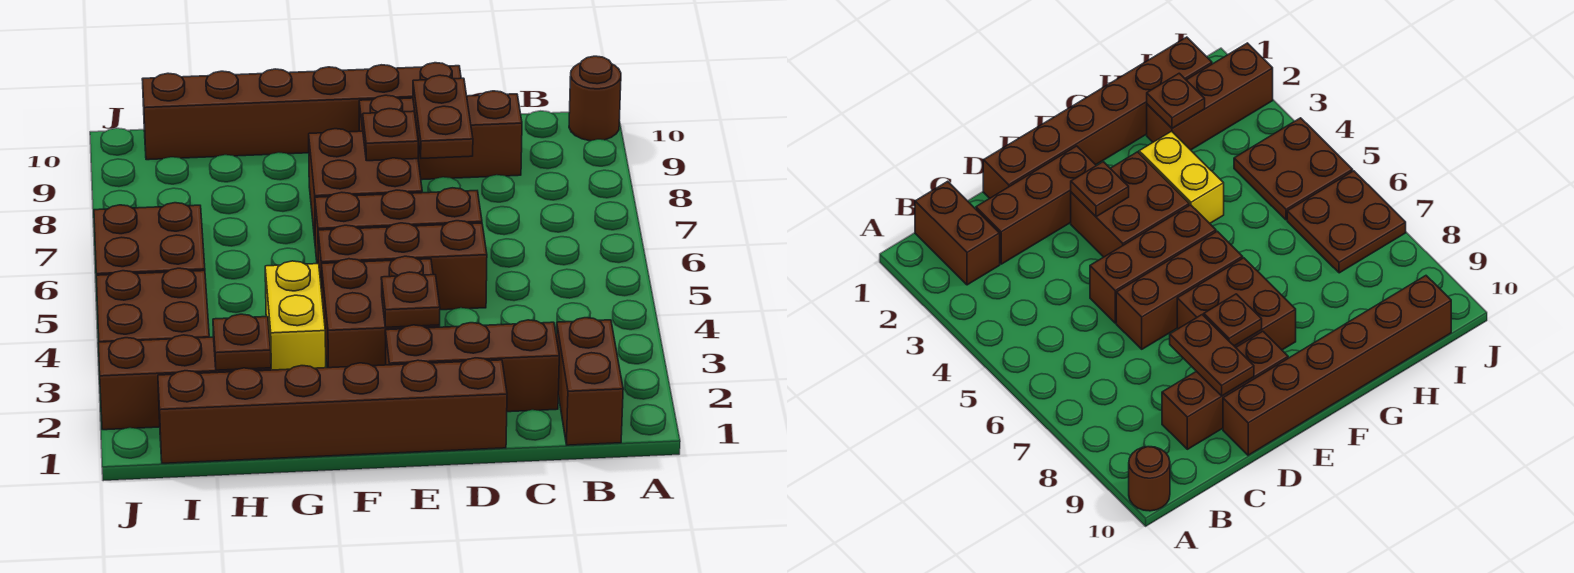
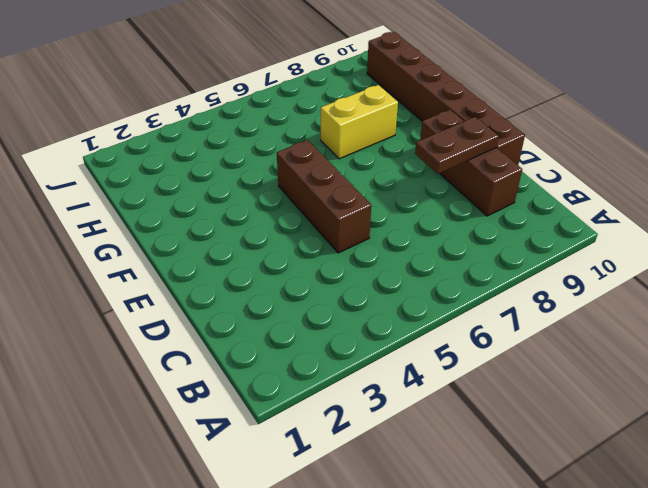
yellow brick G7:G8 level 1 -> yellow brick G3:G4 level 1
none -> brown round brick A10 level 1
none -> brown brick B1:B2 level 1
none -> brown brick C2:E2 level 1

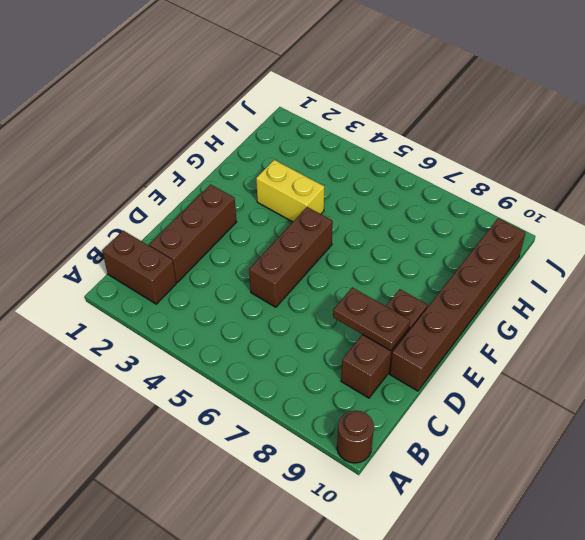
none -> brown brick D1:I1 level 1
none -> brown brick D6:F6 level 1
none -> brown brick E3:F4 level 1

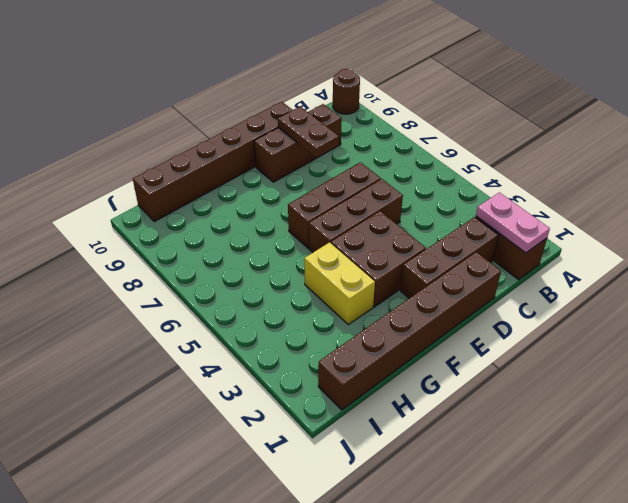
pink plate B1:B2 level 2 -> none
none -> brown brick E7:F8 level 1
none -> brown brick H2:J2 level 1
none -> brown plate I4:J5 level 1

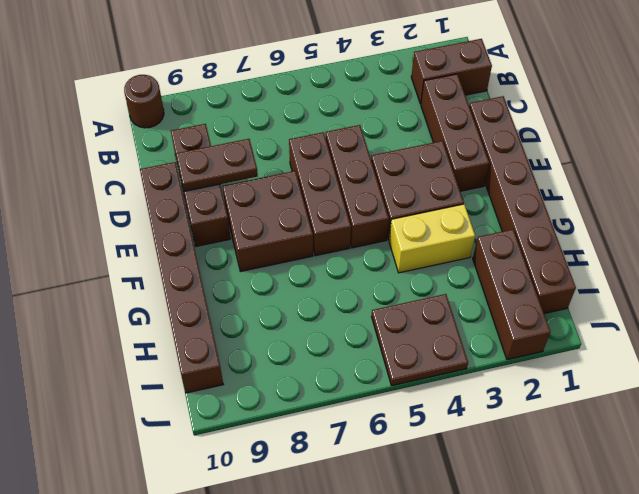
none -> brown plate I6:J7 level 1
none -> brown plate E3 level 2
none -> brown plate E8 level 2

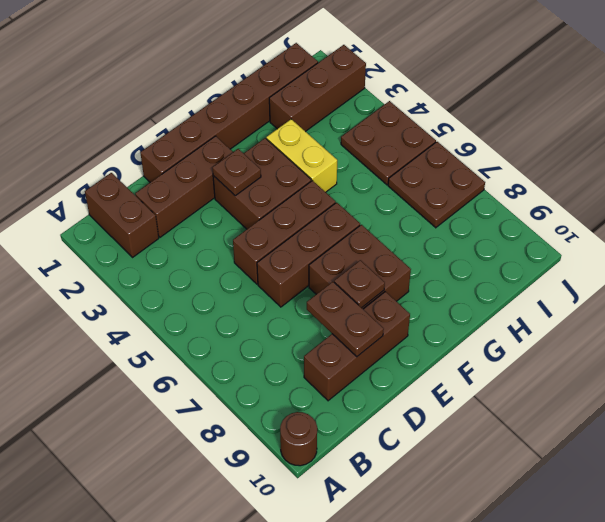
none -> brown brick D10:I10 level 1
none -> brown plate H2 level 2

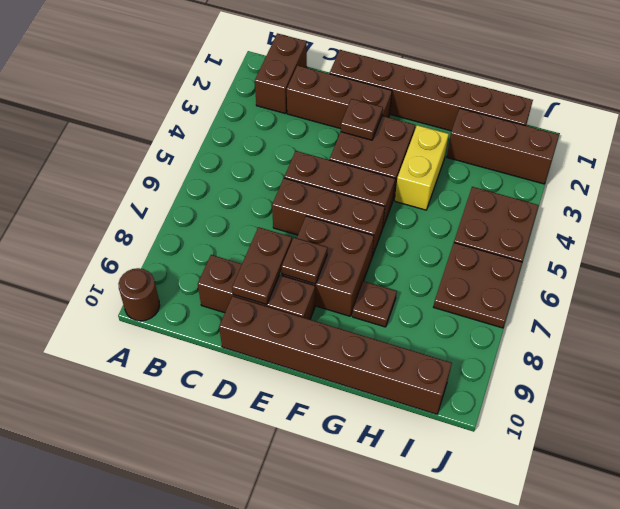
brown plate G8 level 1 -> brown plate H2 level 2

